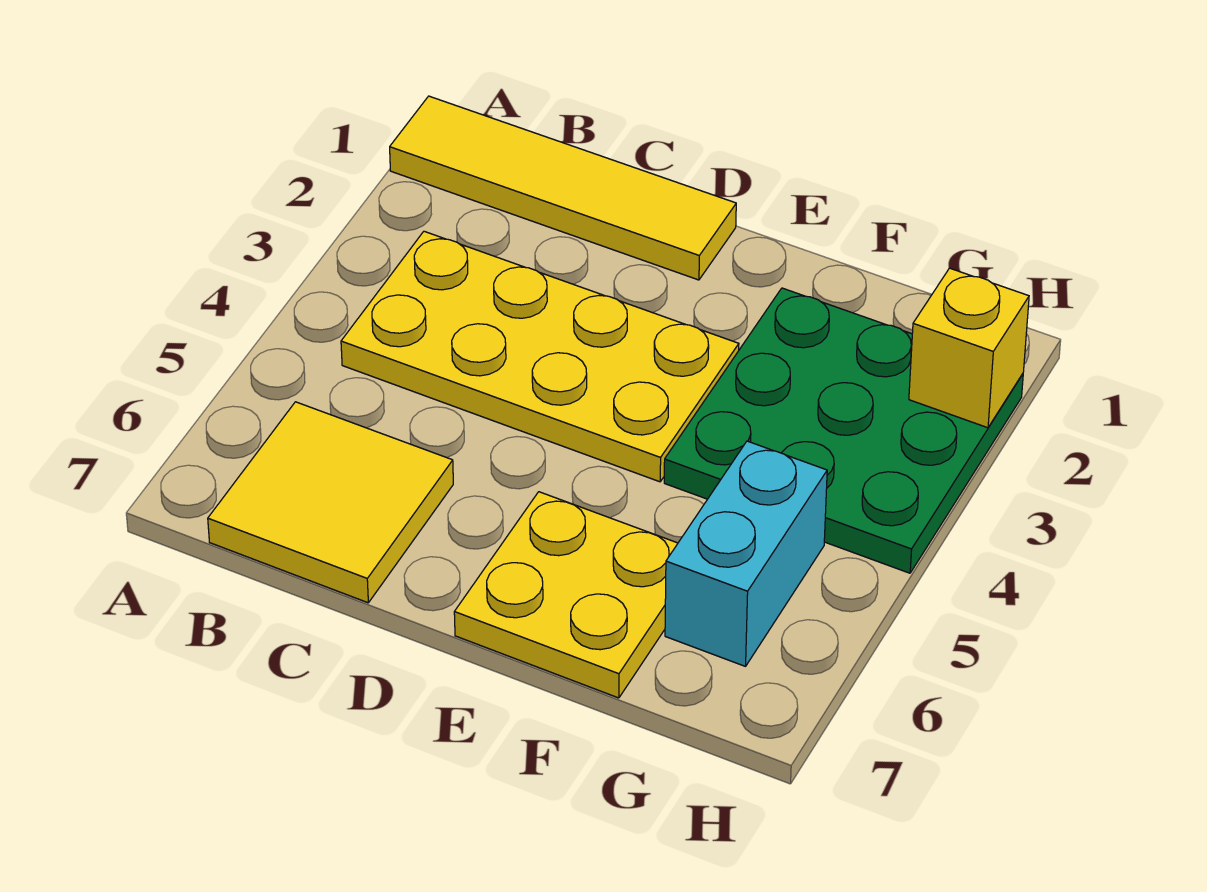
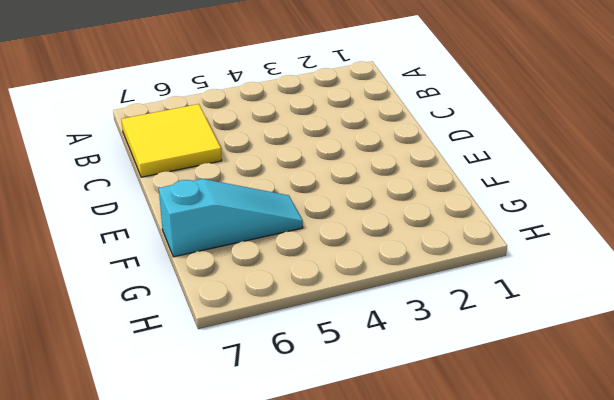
cyan slope F5:F7 level 1 top 7 -> yellow plate E6:F7 level 1
none -> yellow tile A1:D1 level 1
none -> yellow plate B3:E4 level 1

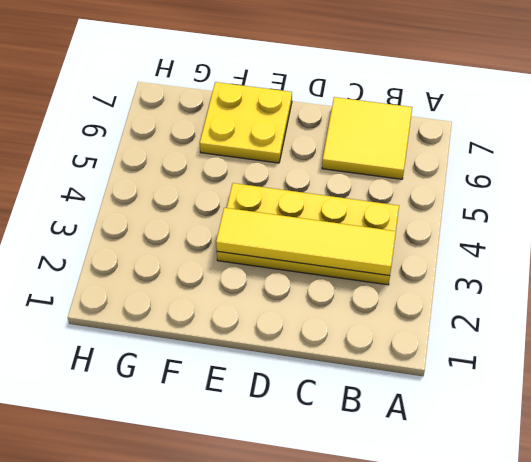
yellow tile B3:E3 level 2 -> yellow tile A1:D1 level 1
none -> green plate F2:H4 level 1
none -> cyan brick G5:G6 level 1

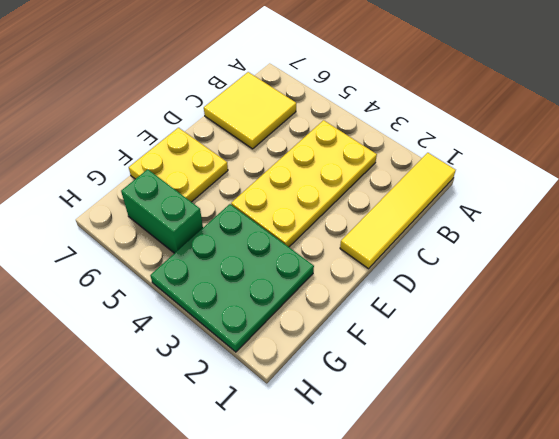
green brick G5:G6 level 1 -> cyan brick G5:G6 level 1
none -> yellow brick H2 level 2

